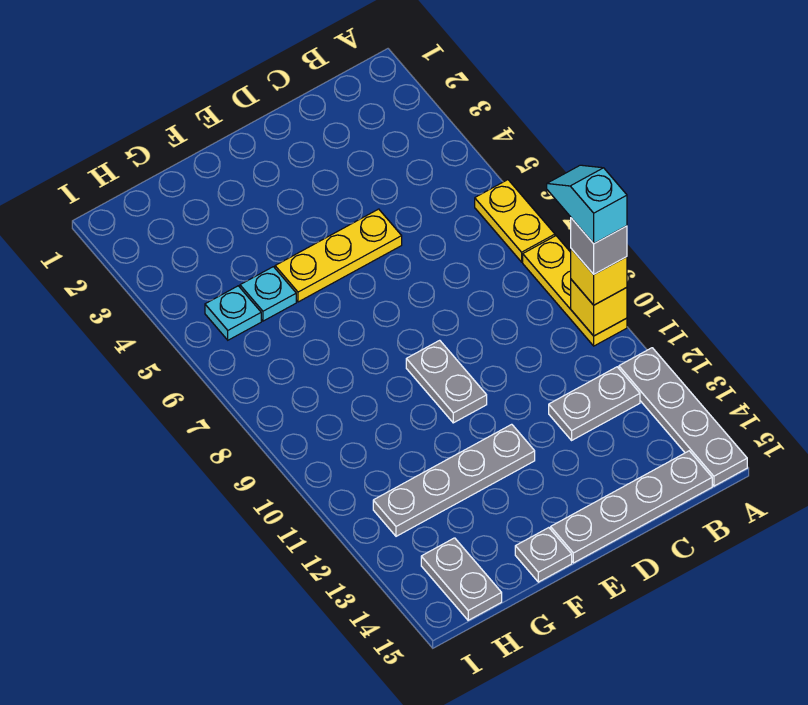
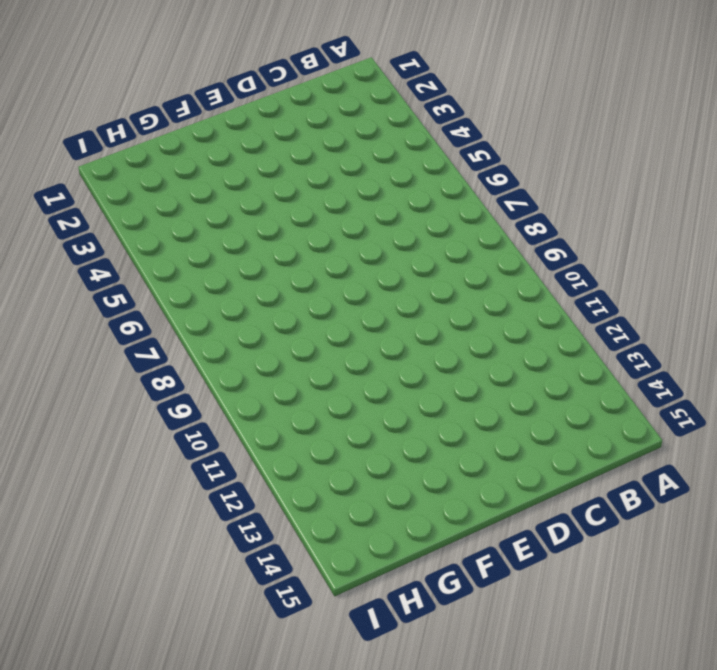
none -> yellow plate A6:A7 level 1
none -> yellow plate A8:A10 level 1
none -> grey plate A12:A15 level 1

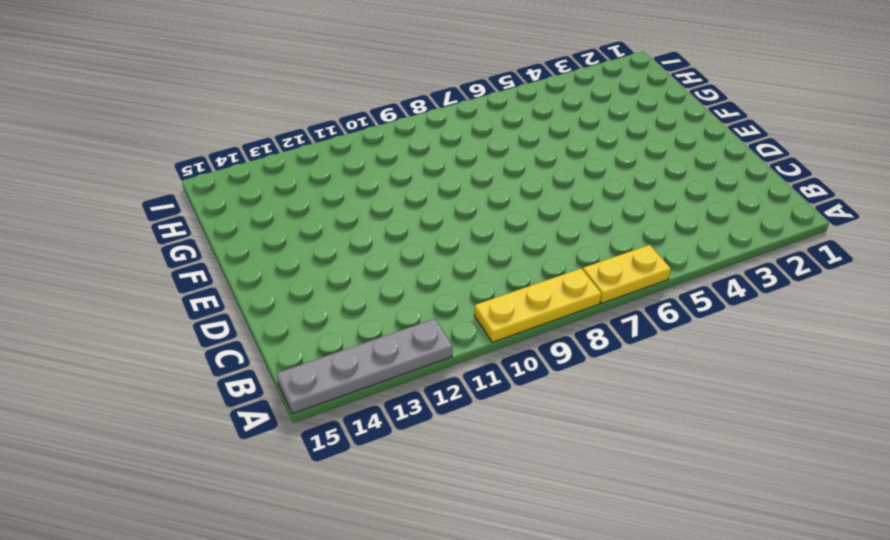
none -> grey plate B12:C12 level 1
none -> grey plate B15:E15 level 1
none -> yellow plate D5:F5 level 1

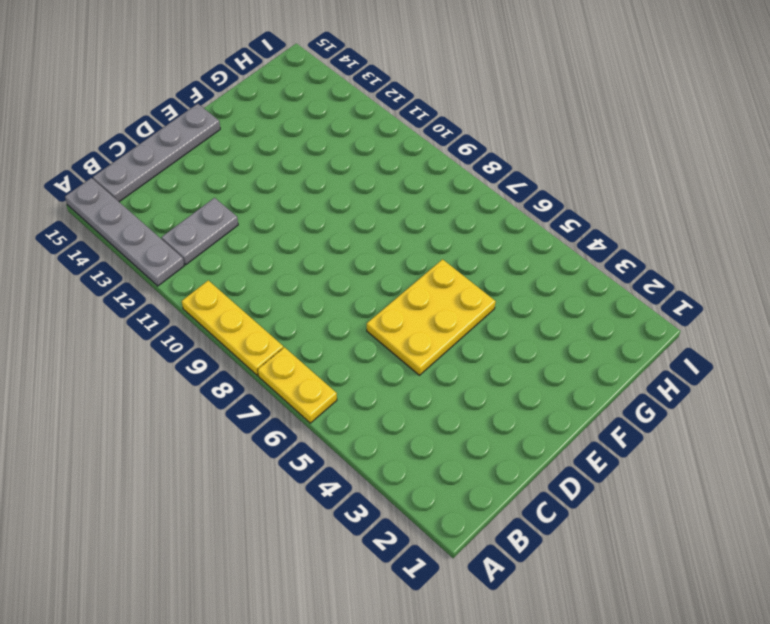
yellow plate D5:F6 level 1 -> yellow plate D5:F5 level 1
none -> grey plate E9:E10 level 1
none -> grey plate E12:H12 level 1
none -> grey plate F15 level 1

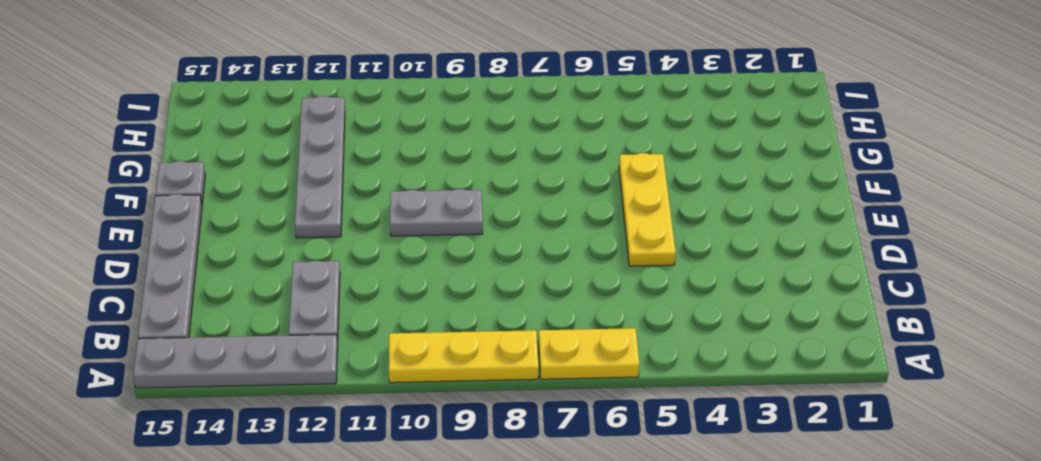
none -> cyan plate G5 level 1
none -> cyan plate H5 level 1
none -> grey plate H14:H15 level 1

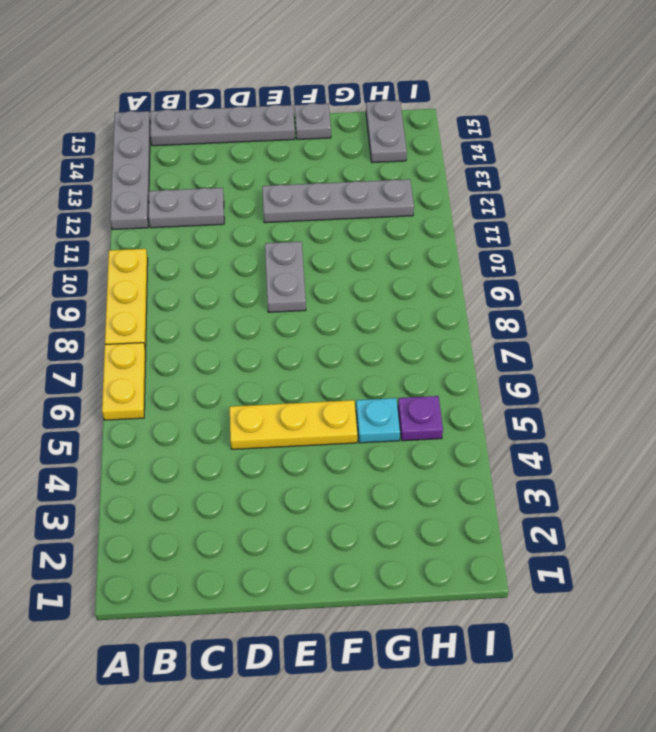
purple plate H5 level 1 -> cyan plate H5 level 1
none -> yellow brick A10 level 2
none -> yellow brick A10 level 3
none -> grey brick A10 level 4

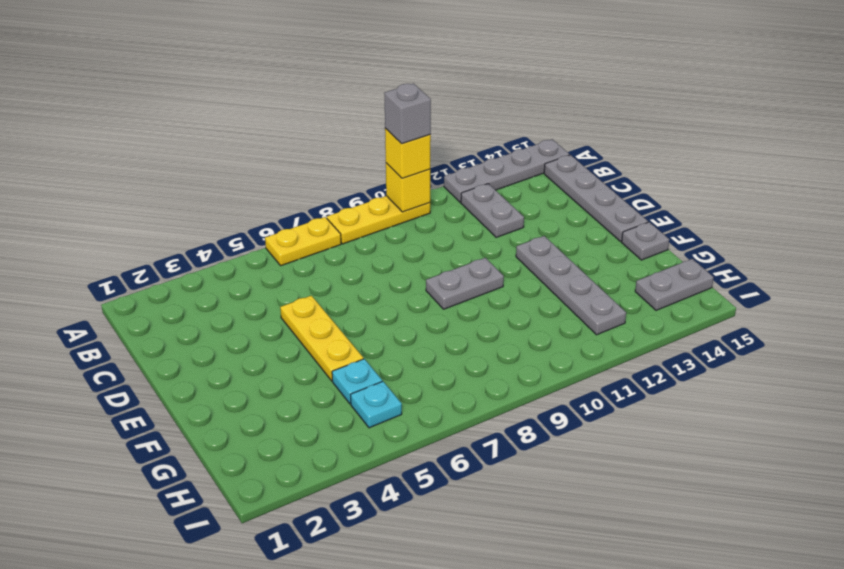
none -> cyan slope A9:A10 level 5 top 10

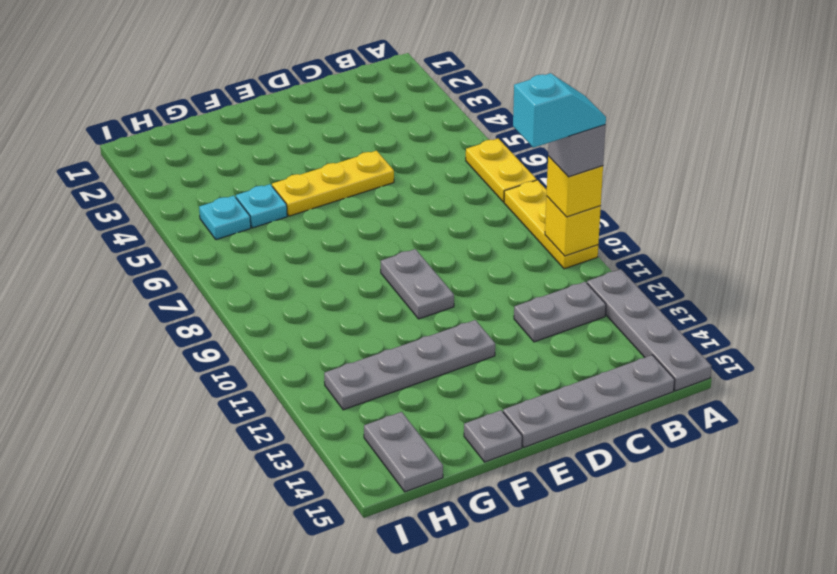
cyan slope A10:B10 level 5 top B -> cyan slope A9:A10 level 5 top 10

